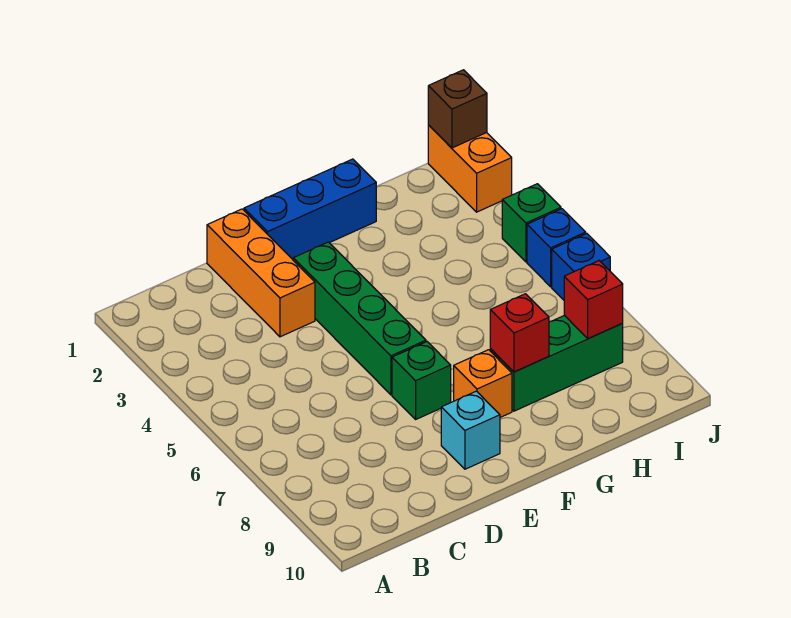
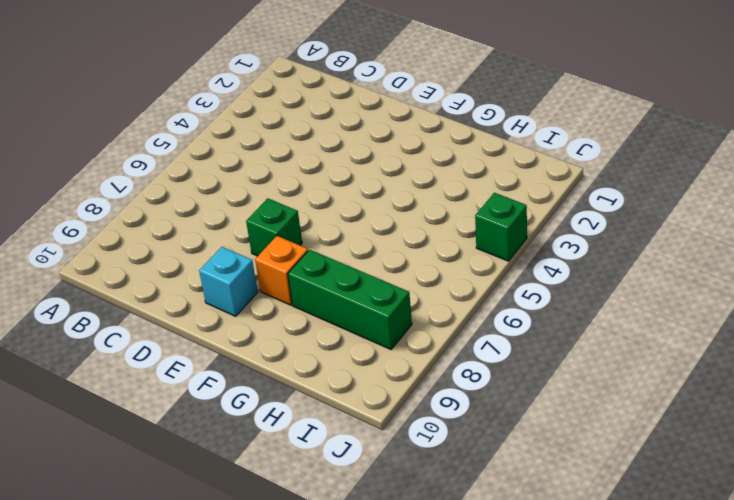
none -> orange brick D1:D3 level 1
none -> blue brick E1:G1 level 1
none -> green brick E3:E6 level 1

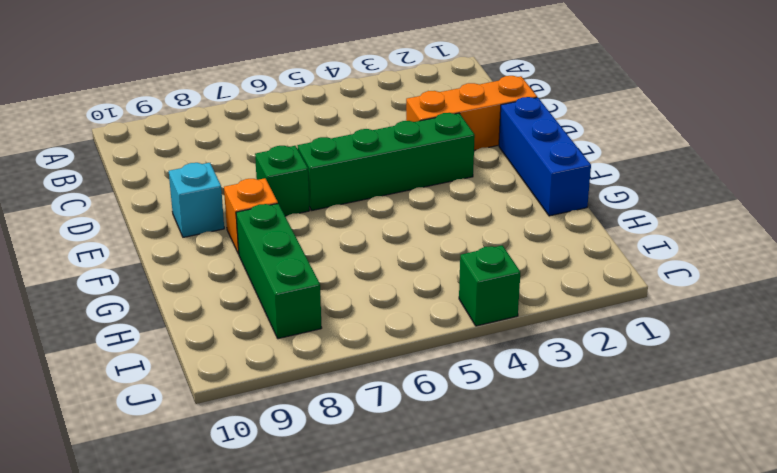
none -> orange brick J1:J2 level 1
none -> blue brick J5 level 1
none -> blue brick J6 level 1

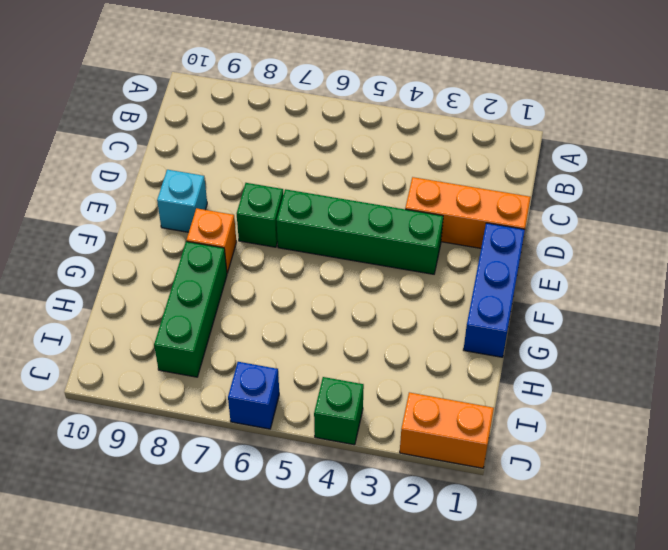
none -> blue brick J5 level 1
none -> red brick G8 level 2
none -> red brick I8 level 2

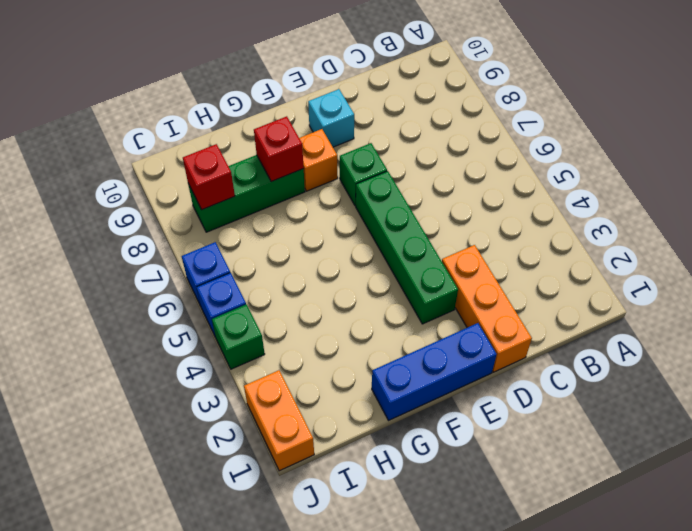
none -> brown brick J1 level 2

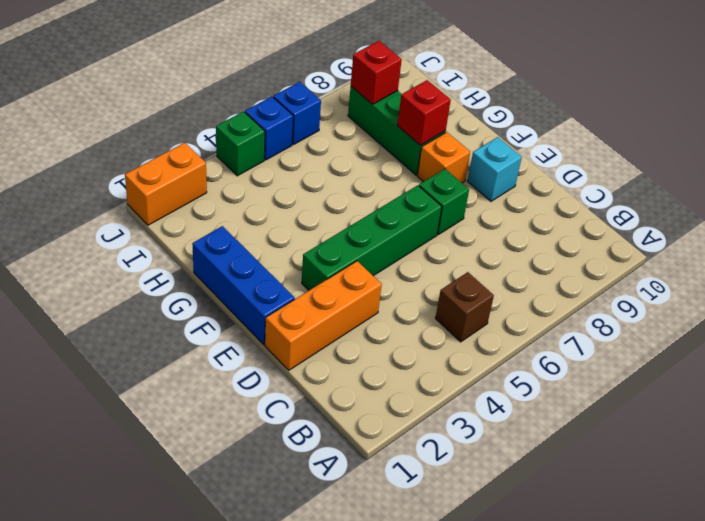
brown brick B5 level 1 -> brown brick J1 level 2

